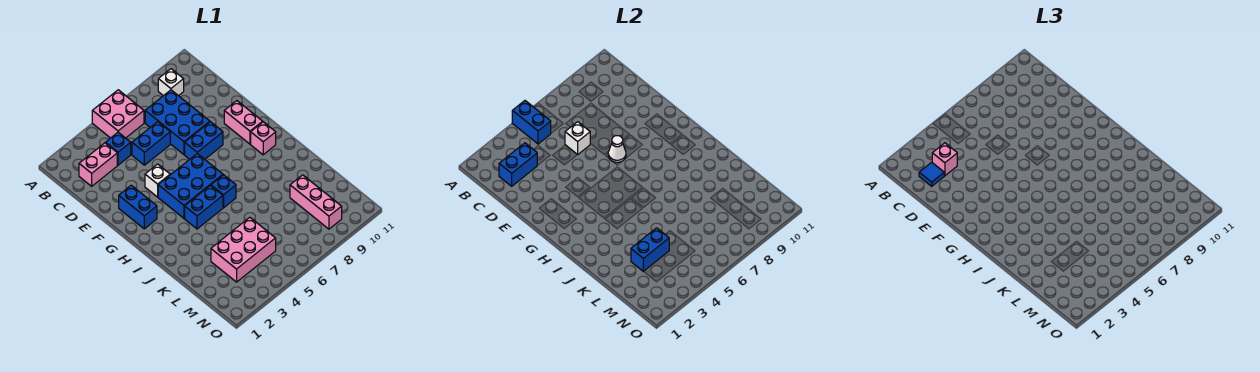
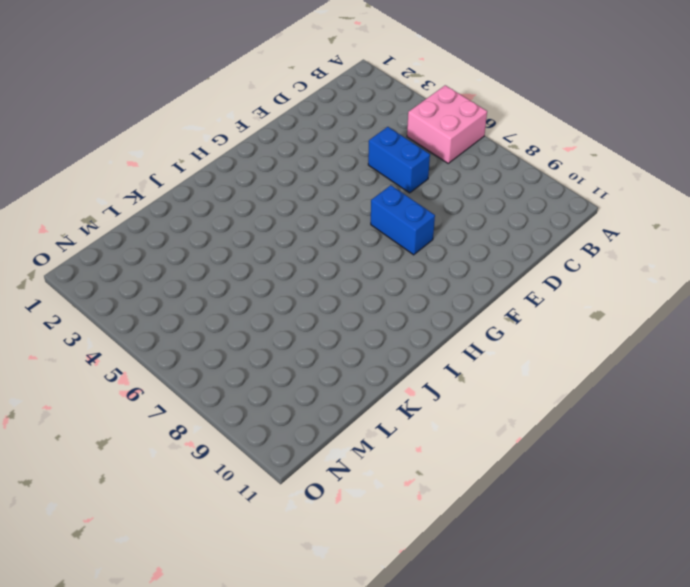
none -> white brick B9 level 1
none -> pink brick C2:C3 level 1
none -> blue brick C4 level 1

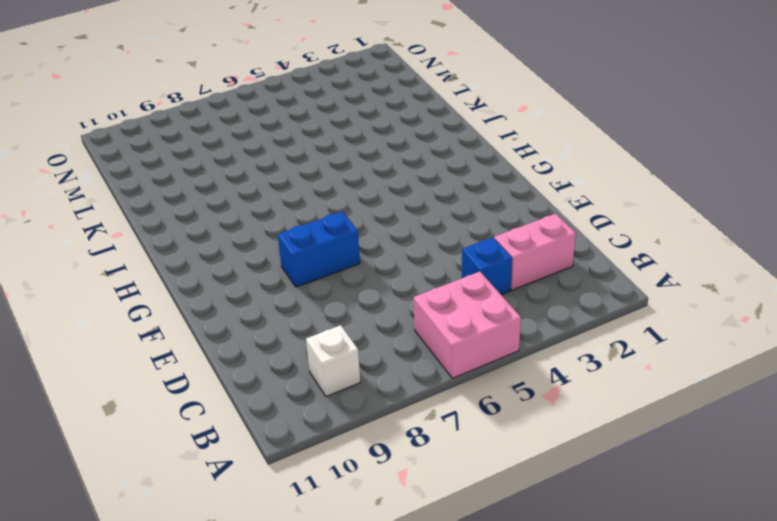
none -> blue brick C7:E8 level 1
none -> blue brick D5:D6 level 1
none -> blue brick F2:G2 level 1

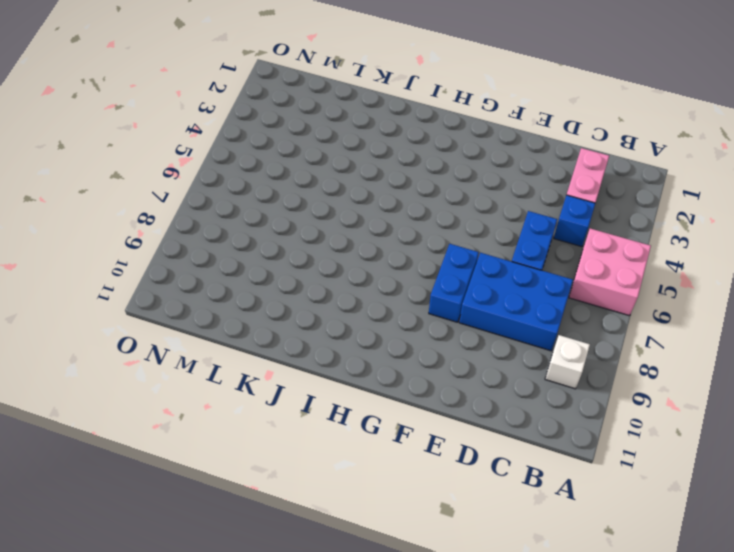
none -> blue brick F2:G2 level 1
none -> white brick F4 level 1
none -> pink brick F10:G10 level 1

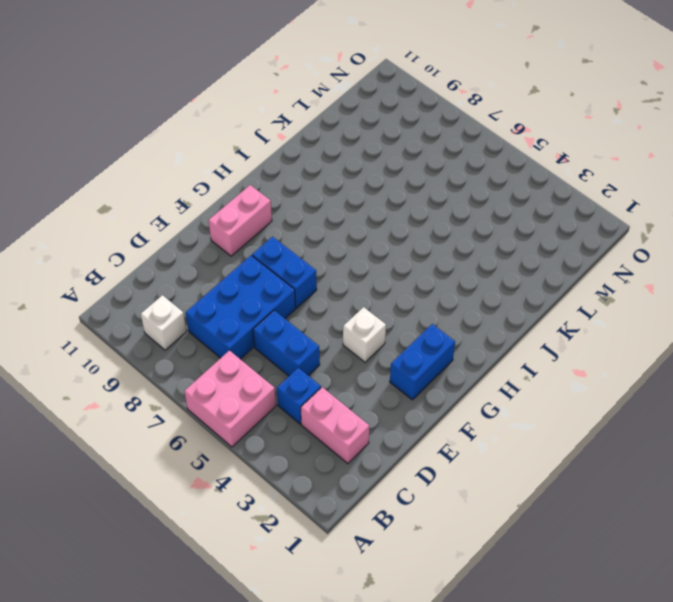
none -> blue brick G4:H6 level 1
none -> pink brick H10 level 1
none -> blue brick I4:I5 level 1

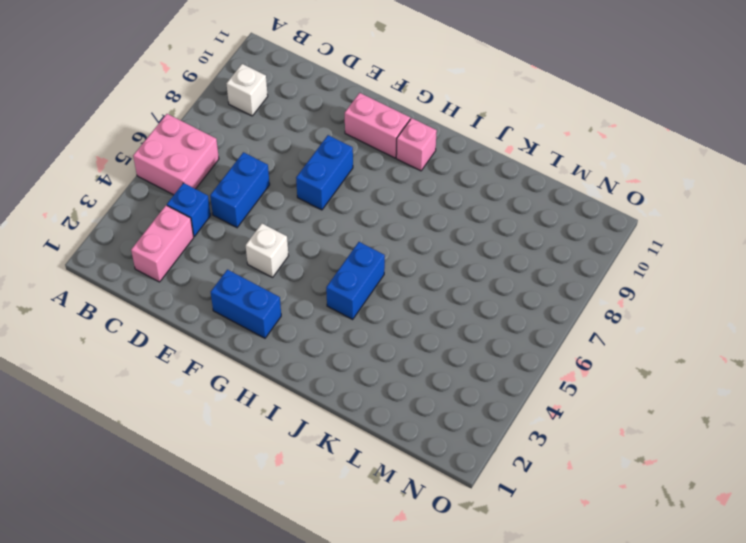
none -> blue brick C7:E8 level 1
none -> blue brick G4:H6 level 1
none -> blue brick I6 level 1

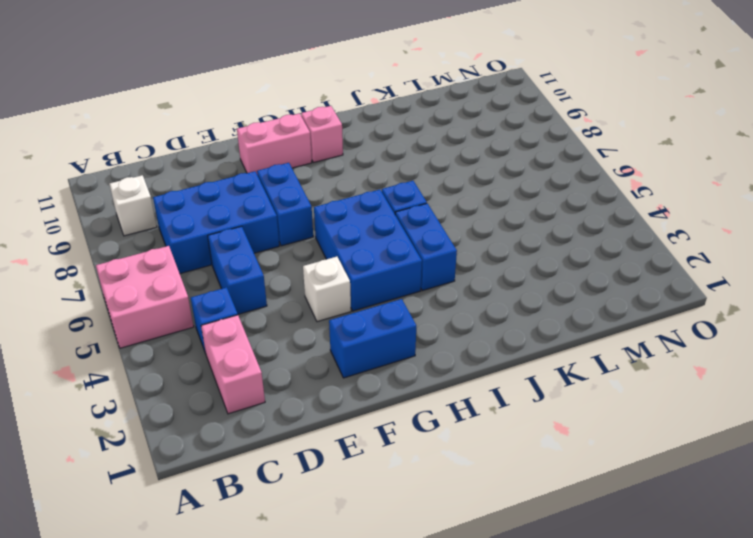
none -> pink brick L3:M5 level 1
none -> pink brick L9:N9 level 1
none -> blue brick A5:B5 level 2

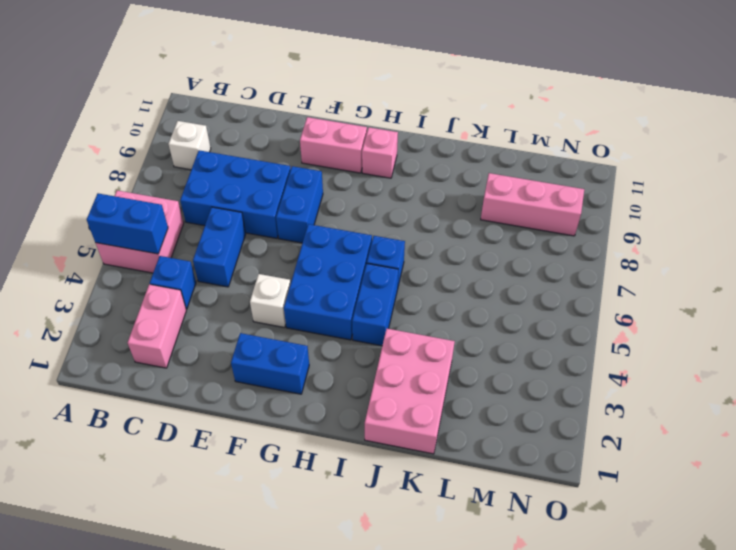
pink brick J1:K3 level 1 -> pink brick L3:M5 level 1
none -> blue brick C2:C3 level 2
none -> white brick D6 level 2
none -> white cone F7 level 2

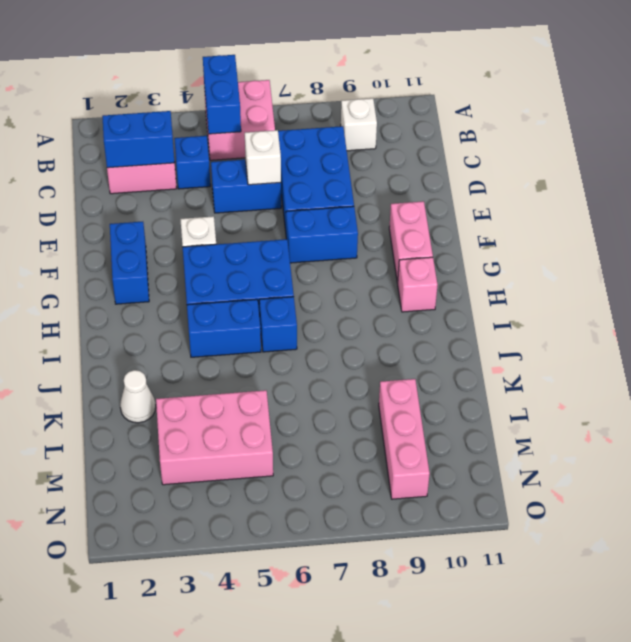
white cone K2 level 1 -> white cone F7 level 2
none -> blue brick L3:L4 level 2
none -> blue tile C2 level 3
none -> pink brick C3 level 3

